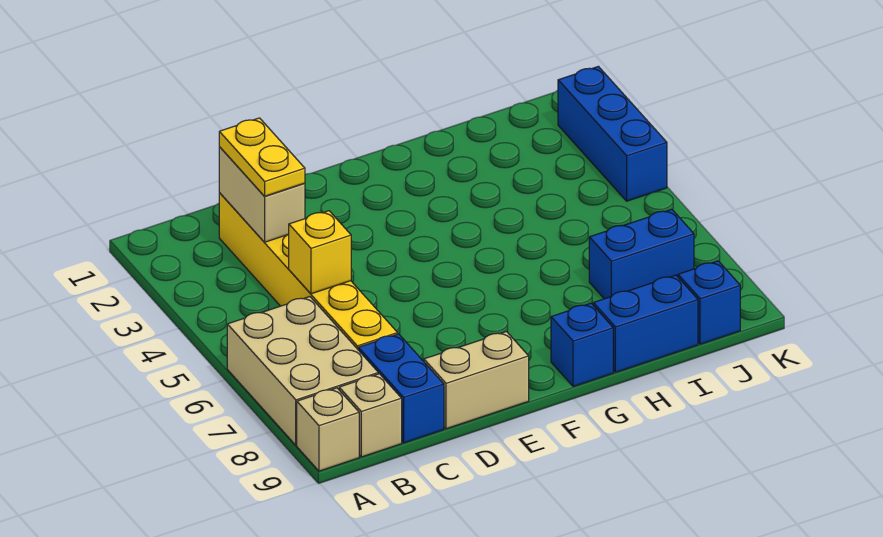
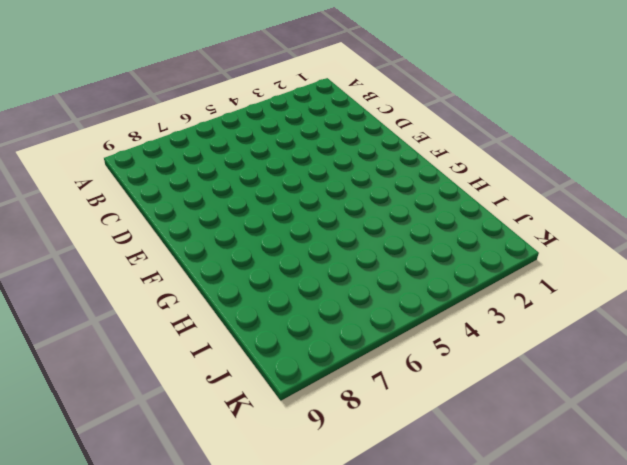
none -> tan brick A6:B8 level 1
none -> tan brick A9 level 1
none -> tan brick B9 level 1

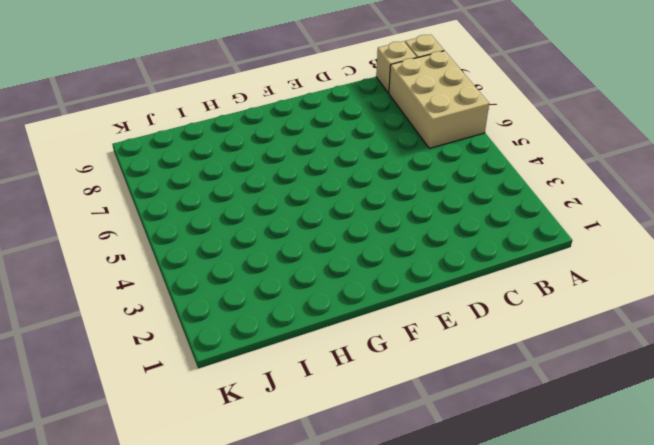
none -> yellow brick C2:C7 level 1
none -> blue brick C8:C9 level 1
none -> tan brick D9:E9 level 1

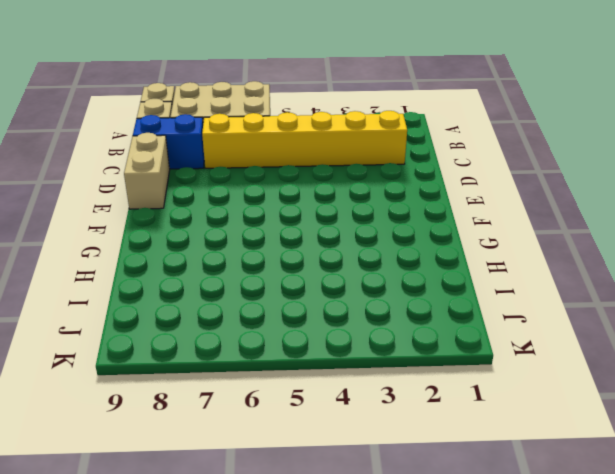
none -> blue brick G9 level 1
none -> blue brick H9:I9 level 1
none -> blue brick I7:J7 level 1

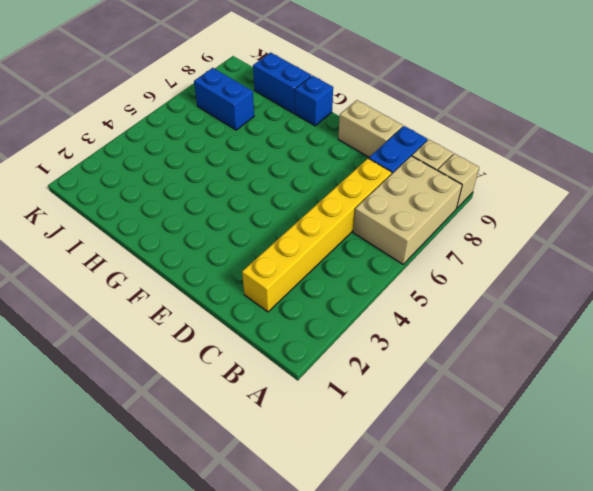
none -> blue brick J9 level 1
none -> blue brick K2:K4 level 1
none -> tan brick C2:C3 level 2

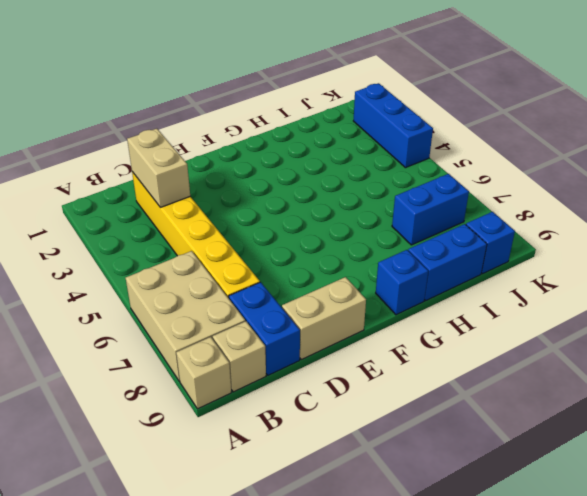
none -> yellow brick C5 level 2
none -> yellow plate C2:C3 level 3

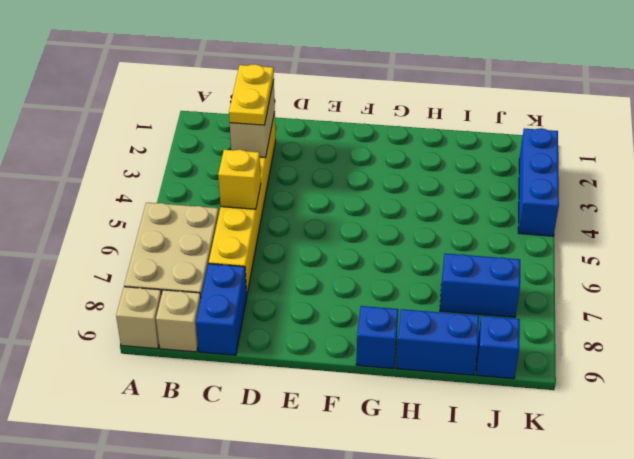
none -> tan brick D9:E9 level 1

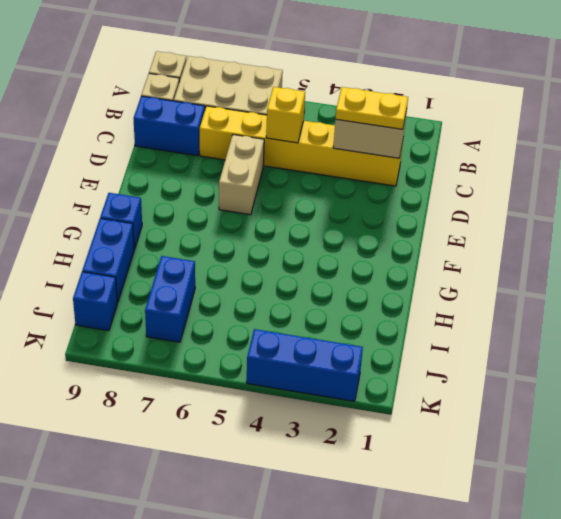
tan brick D6:E6 level 1 -> tan brick D9:E9 level 1

